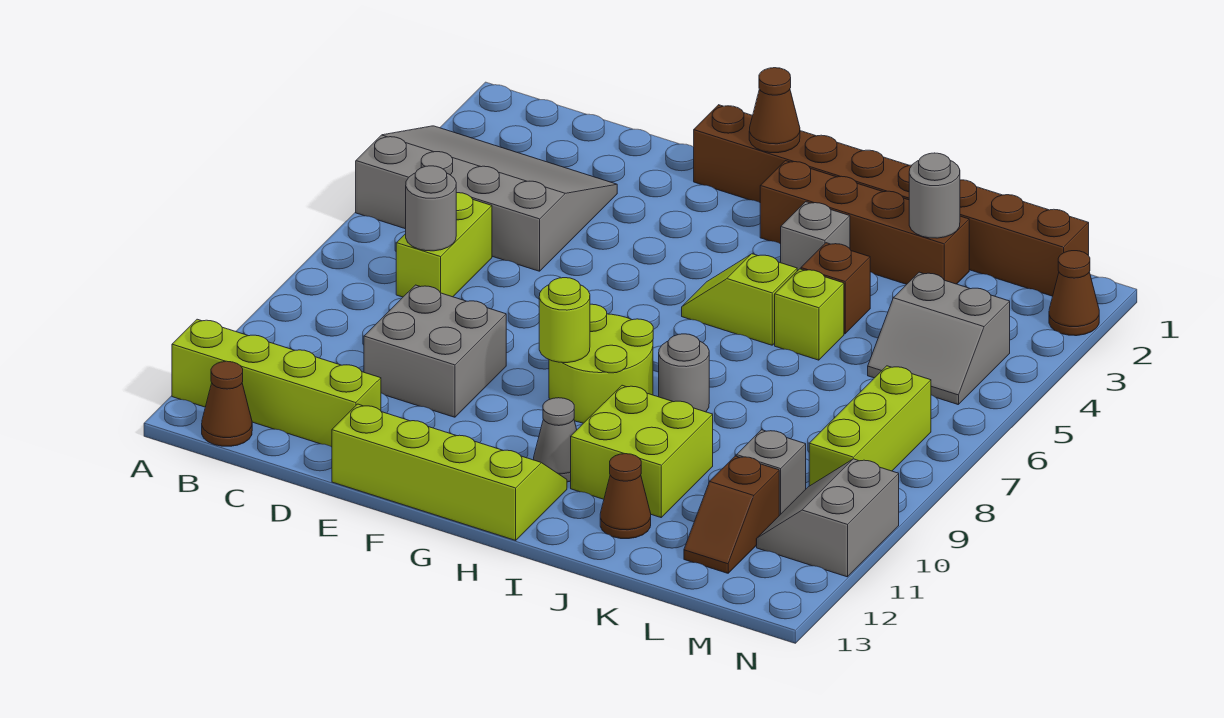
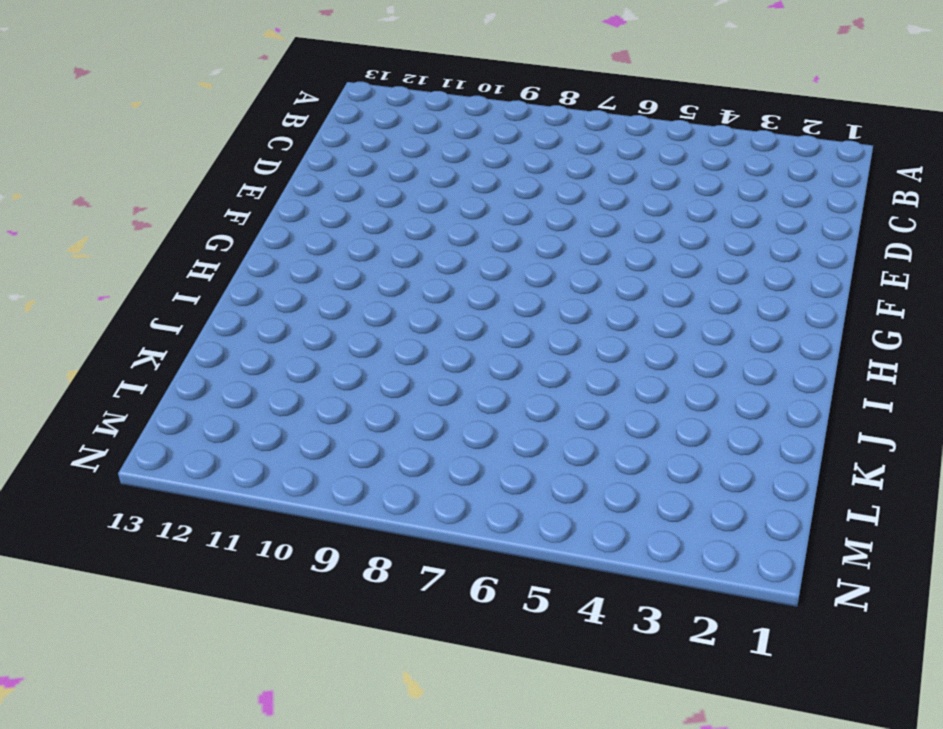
none -> grey slope A3:D5 level 1 top 5
none -> lime brick A12:D12 level 1
none -> brown cone B13 level 1

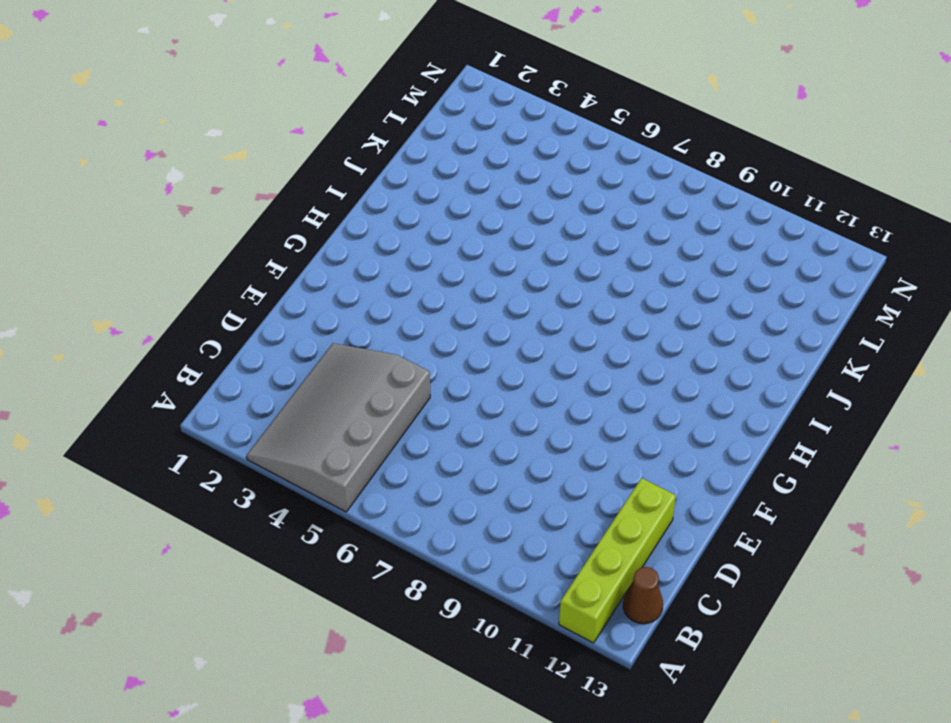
none -> lime brick C6:C7 level 1
none -> grey brick D9:E10 level 1
none -> lime slope E12:H13 level 1 top 13

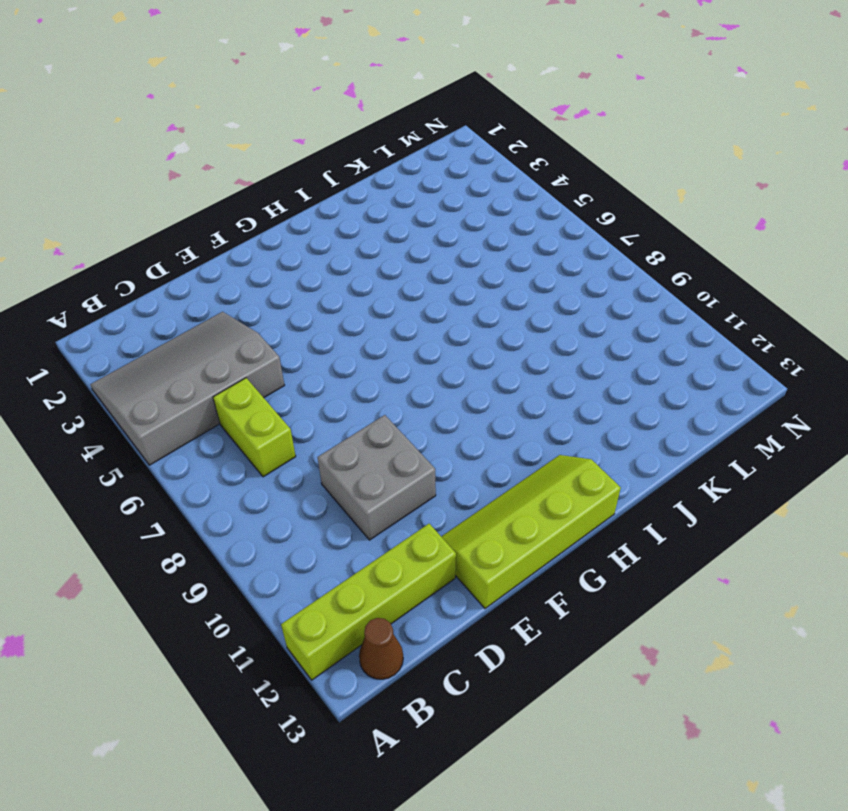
none -> brown brick F1:M1 level 1
none -> lime round brick G8:H9 level 1
none -> brown brick H2:K2 level 1

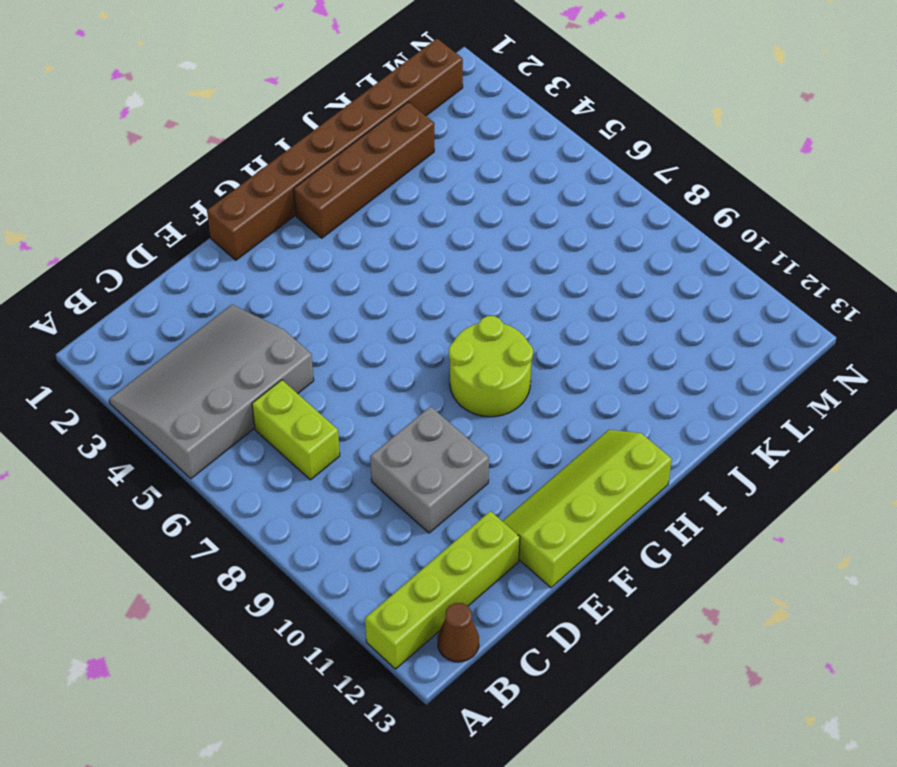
none -> lime slope H5:I5 level 1 top I
none -> grey cone H11 level 1
none -> grey brick I3 level 1

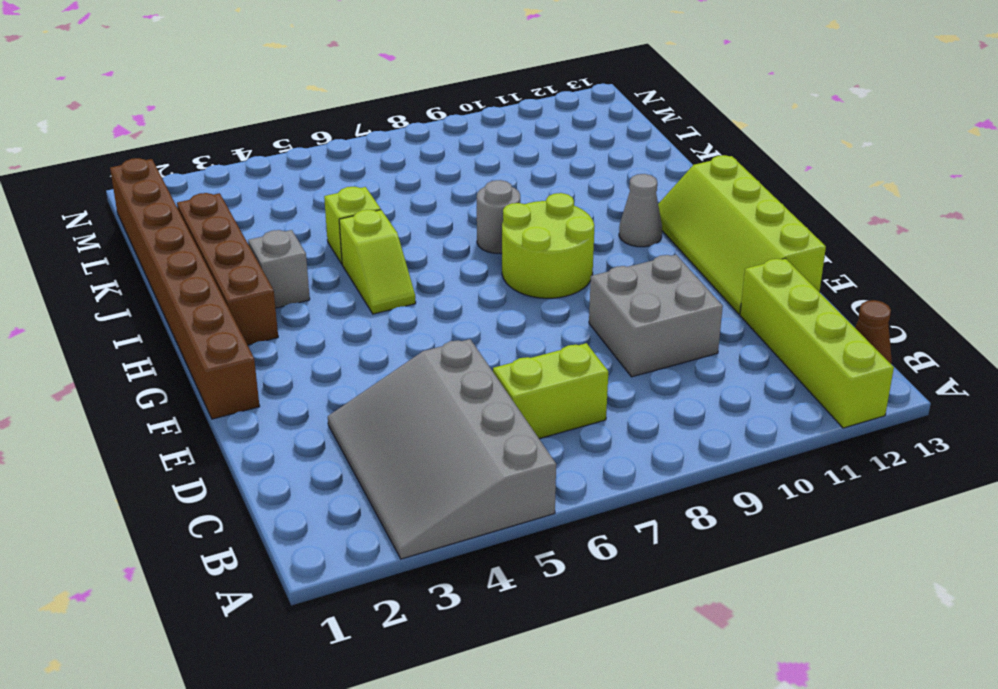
none -> lime brick I10:J11 level 1
none -> brown brick J4 level 1
none -> brown cone J12 level 1

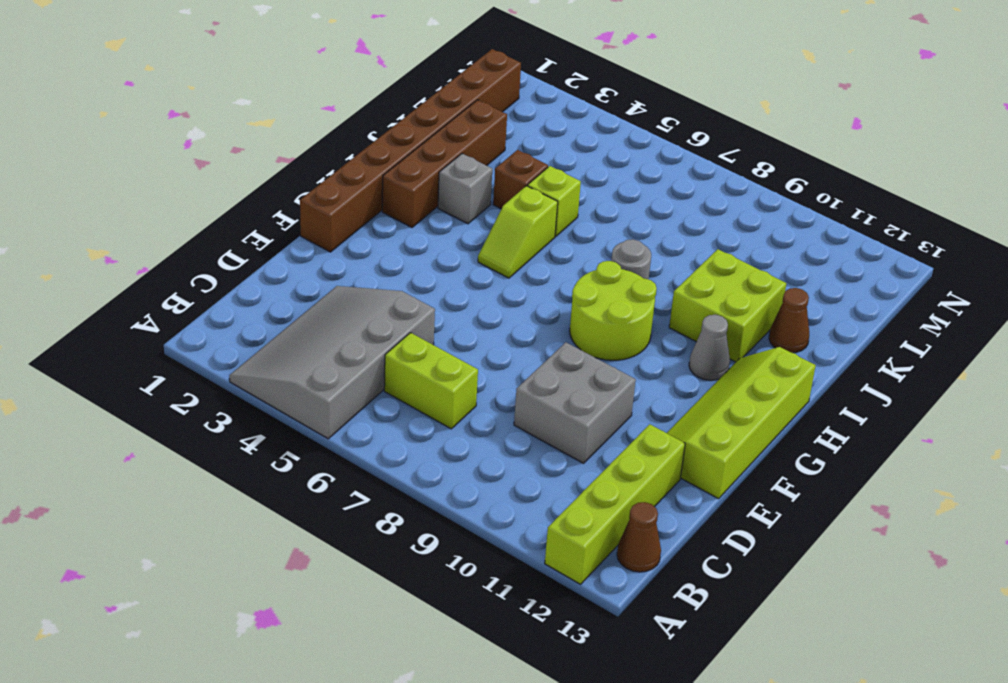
none -> grey slope L4:M5 level 1 top 4
none -> grey brick L10 level 1
none -> brown slope L11:L12 level 1 top 11

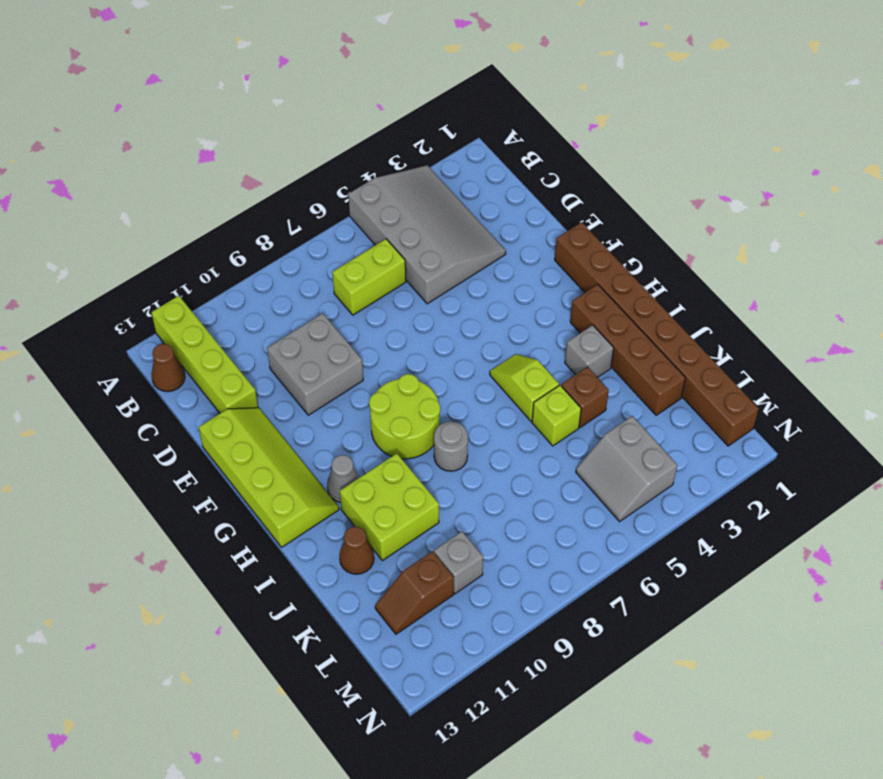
none -> lime brick M7:M9 level 1
none -> grey slope M10:N11 level 1 top N
none -> brown cone N2 level 1

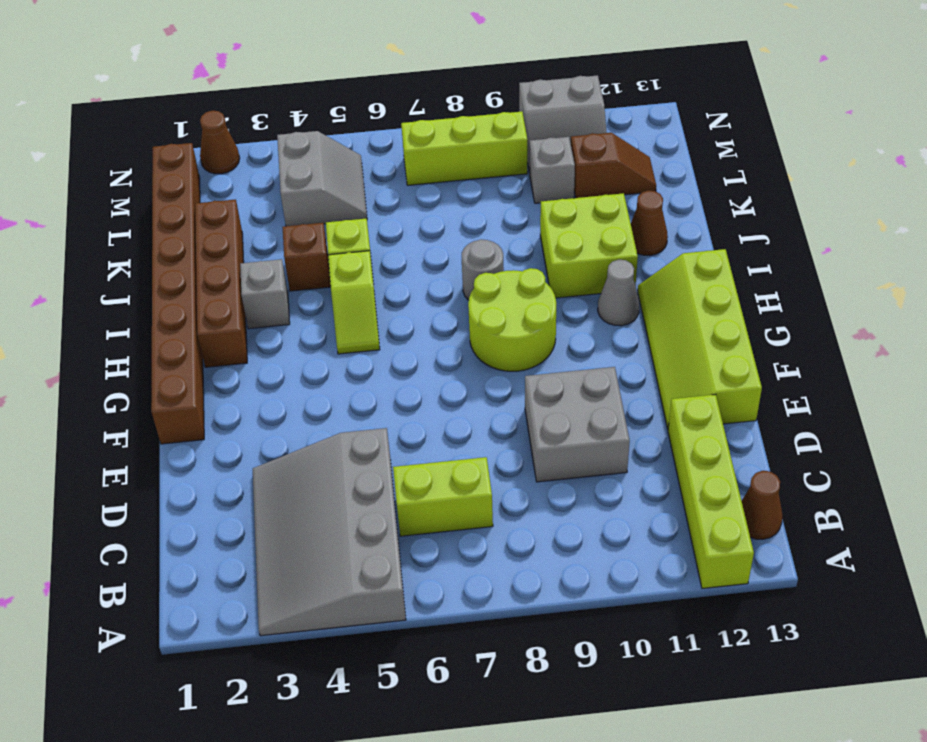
none -> grey round brick C7 level 2
none -> brown cone G1 level 2
none -> lime round brick G9 level 2

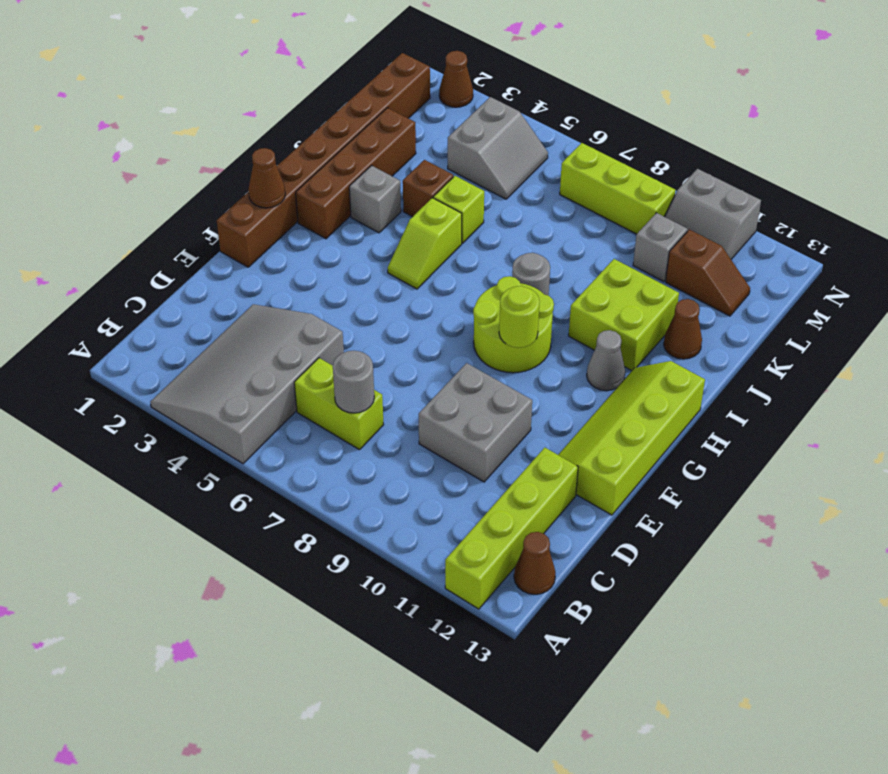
none -> grey round brick K2 level 2

